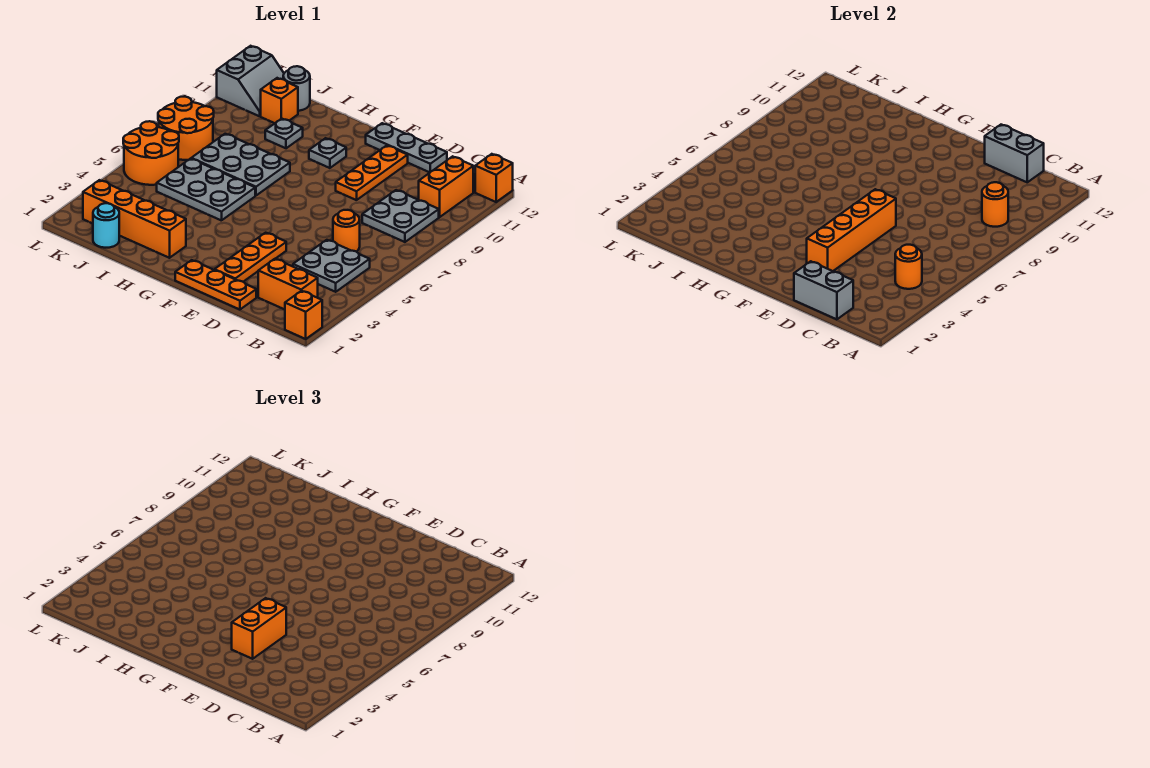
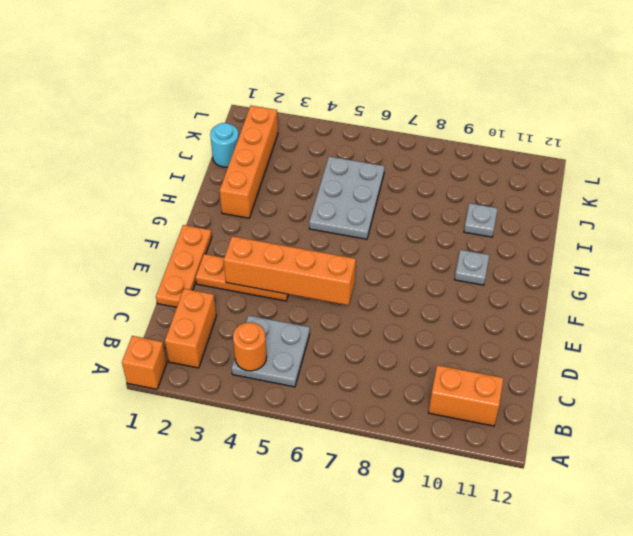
none -> orange brick A12 level 1
none -> grey plate B8:C9 level 1
none -> orange round brick C6 level 1

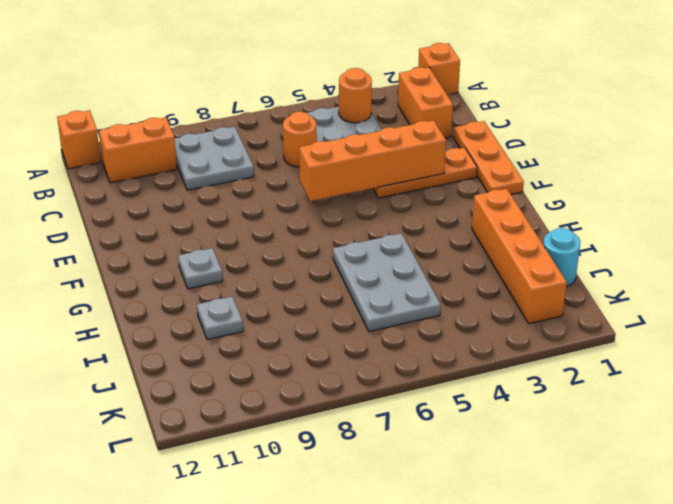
none -> grey plate D12:F12 level 1
none -> orange plate E9:E11 level 1
none -> grey plate H7:J8 level 1

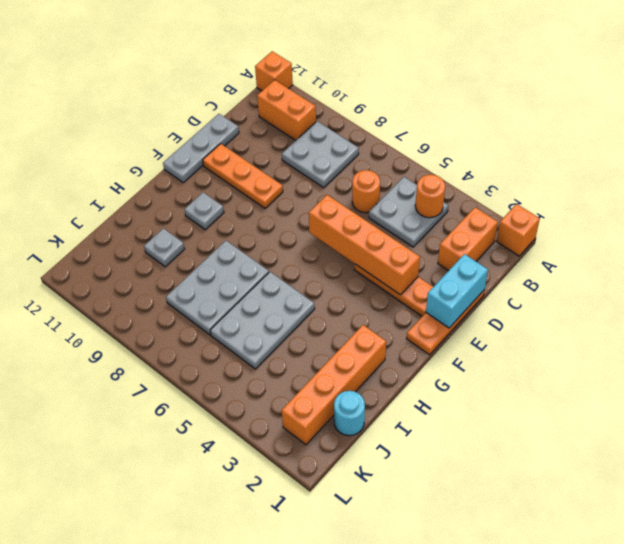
cyan brick D1:E1 level 2 -> grey brick C1:D1 level 2
none -> orange brick J11 level 1
none -> grey round brick J12 level 1
none -> orange round brick K5:L6 level 1

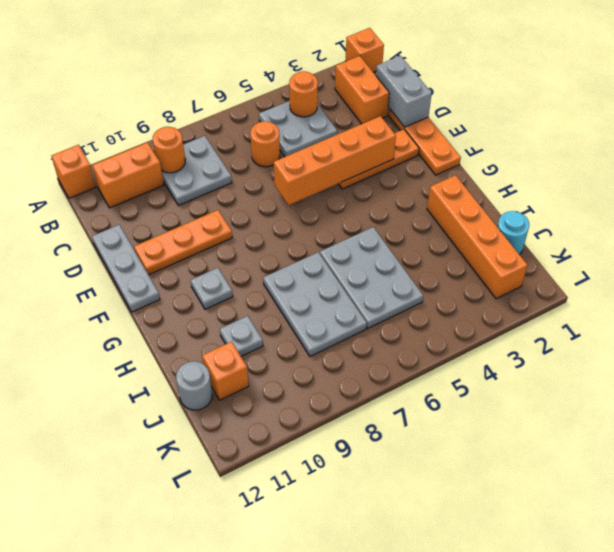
none -> orange round brick K5:L6 level 1
none -> orange round brick K7:L8 level 1
none -> grey slope K11:L12 level 1 top L

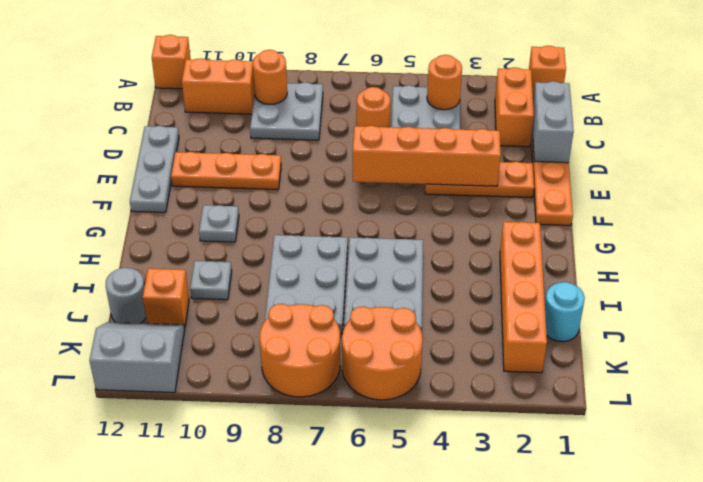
none -> grey brick C12:D12 level 2
none -> orange brick E3:E4 level 3

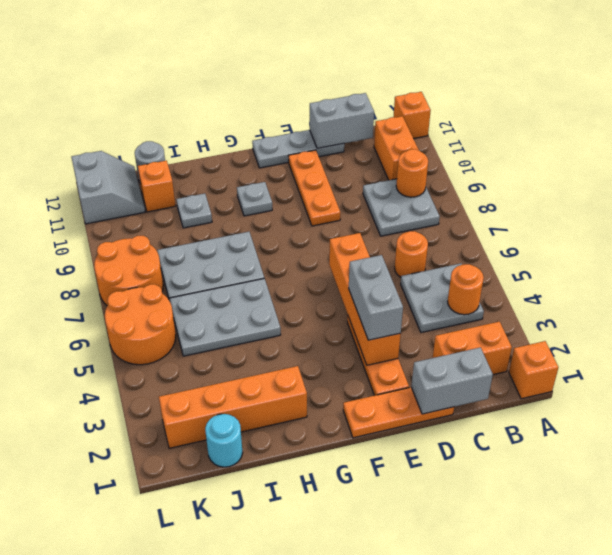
grey brick E3:E4 level 3 -> orange brick E3:E4 level 3

